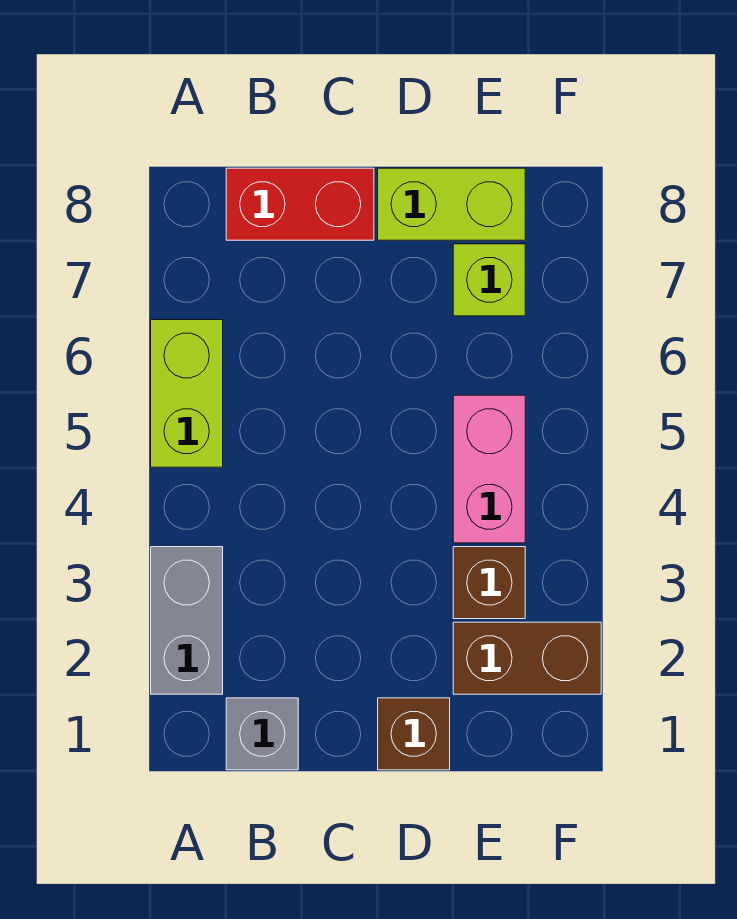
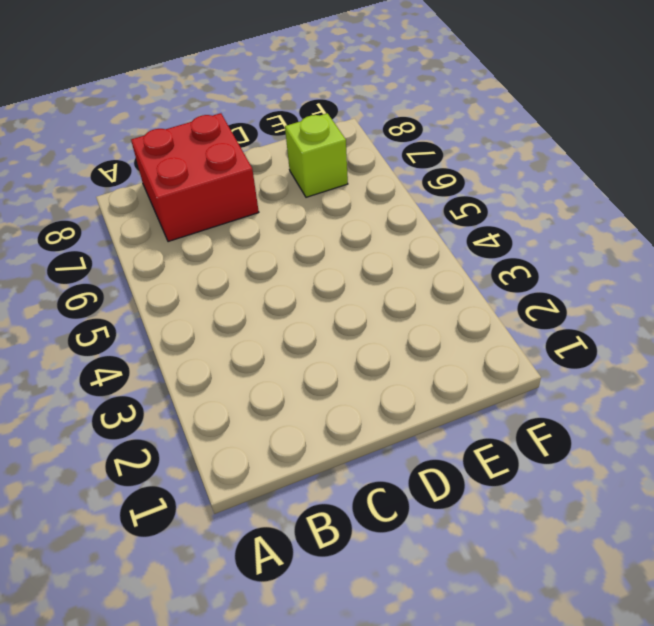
red brick B7:C8 level 1 -> red brick B8:C8 level 1
none -> grey brick A2:A3 level 1
none -> lime brick A5:A6 level 1

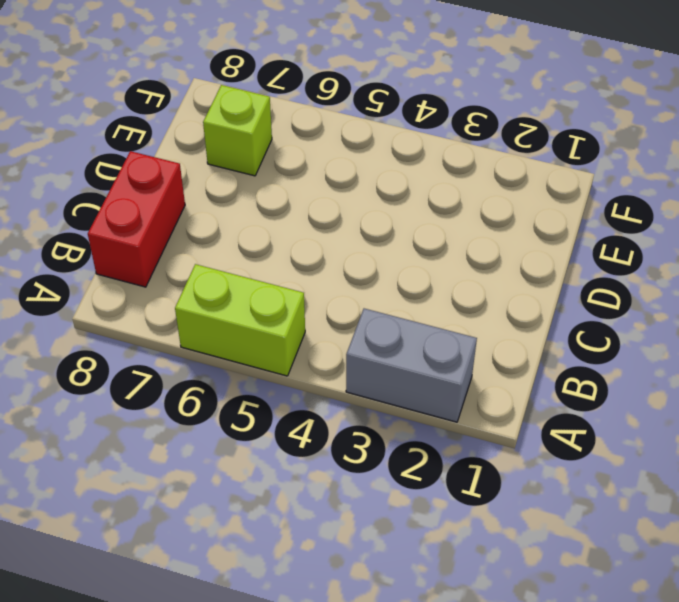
none -> grey brick B1 level 1
none -> brown brick D1 level 1

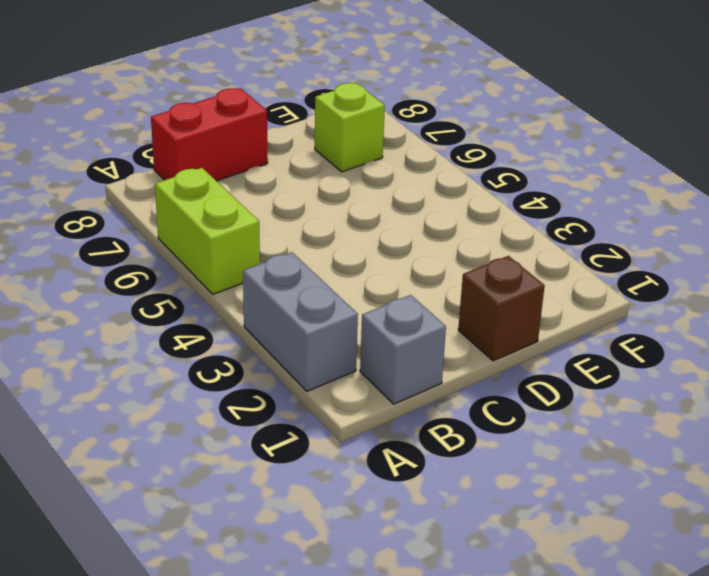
none -> lime brick D8:E8 level 1
none -> brown brick E2:F2 level 1

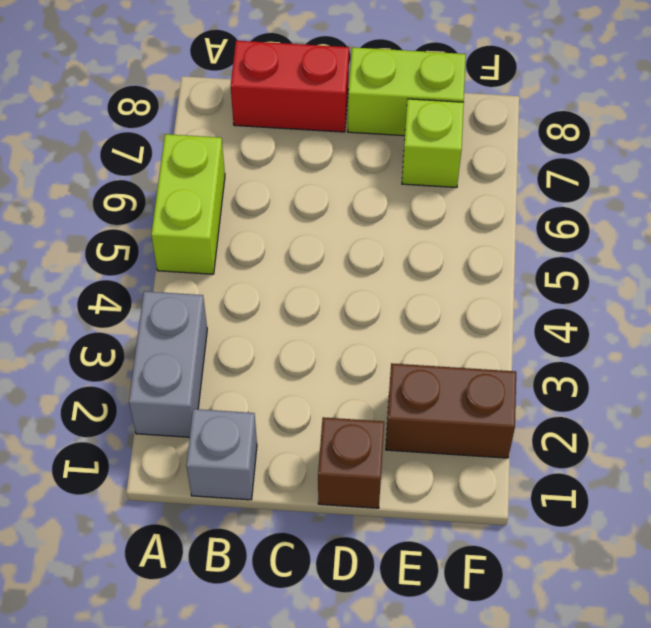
none -> brown brick E3 level 1
none -> pink brick E4:E5 level 1

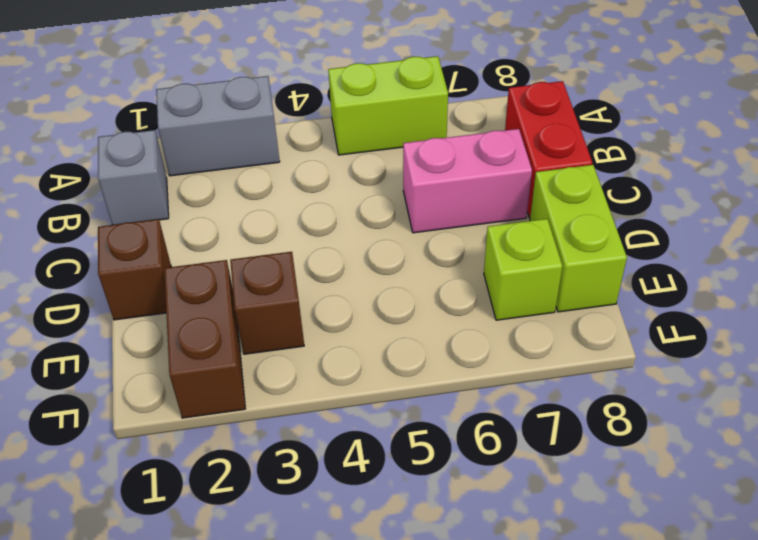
pink brick C6:C7 level 1 -> pink brick E4:E5 level 1

